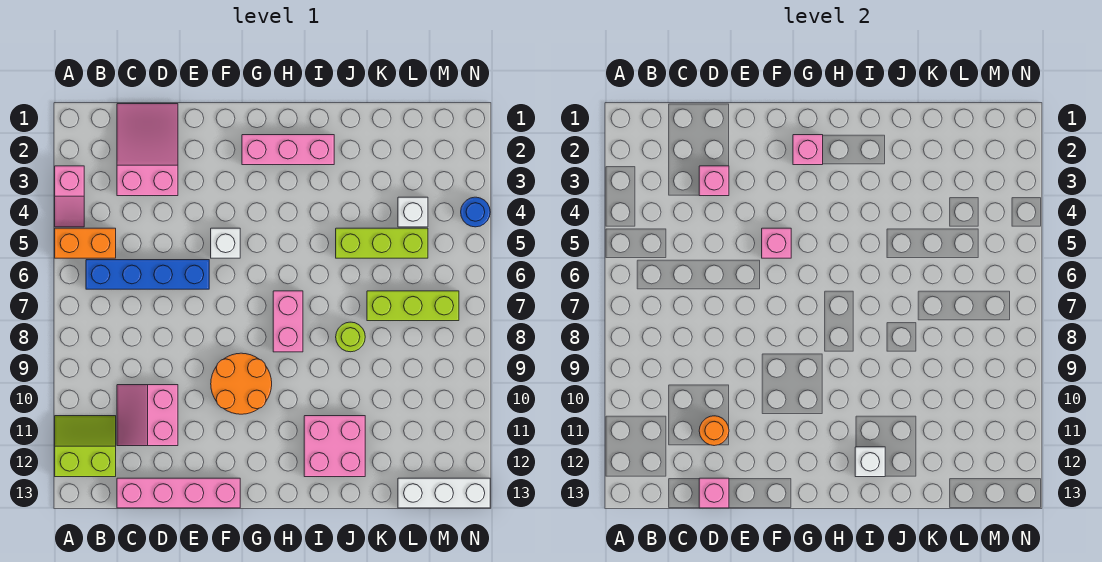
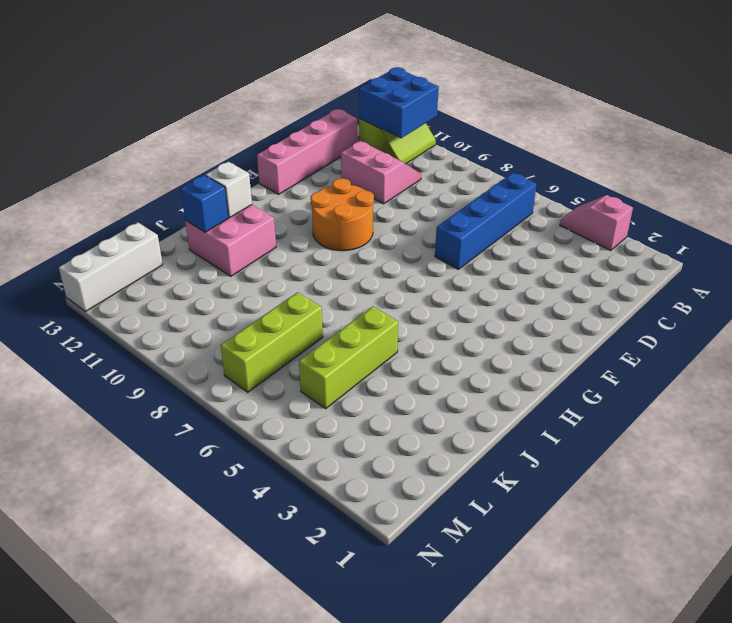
blue brick A11:B12 level 2 -> none
blue brick J12 level 2 -> none
none -> orange brick A5:B5 level 1
none -> pink slope C1:D3 level 1 top 3
none -> white brick F5 level 1

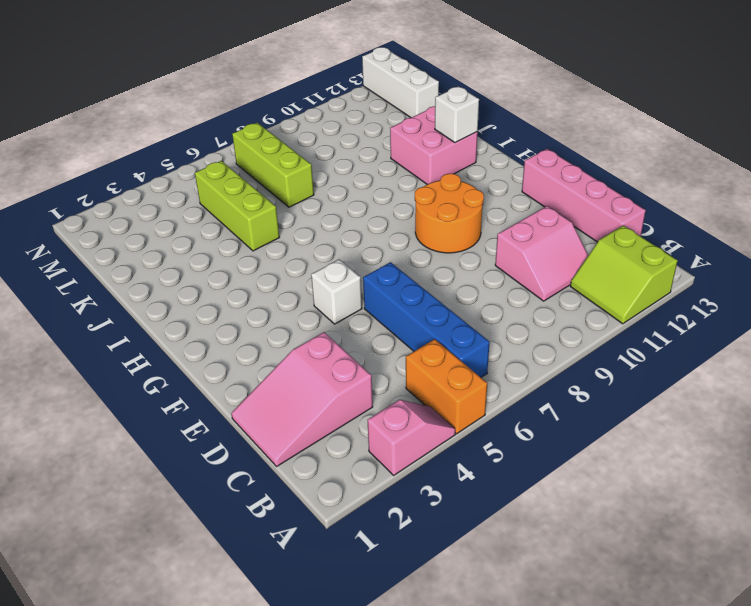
none -> pink brick G2:I2 level 1
none -> pink brick H7:H8 level 1
none -> lime round brick J8 level 1

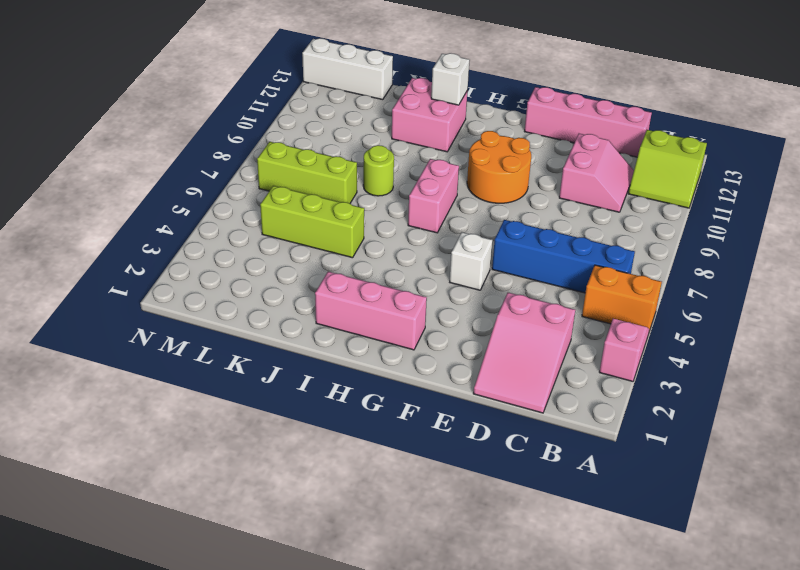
none -> white brick L4 level 1
none -> blue round brick N4 level 1
none -> pink brick D3 level 2

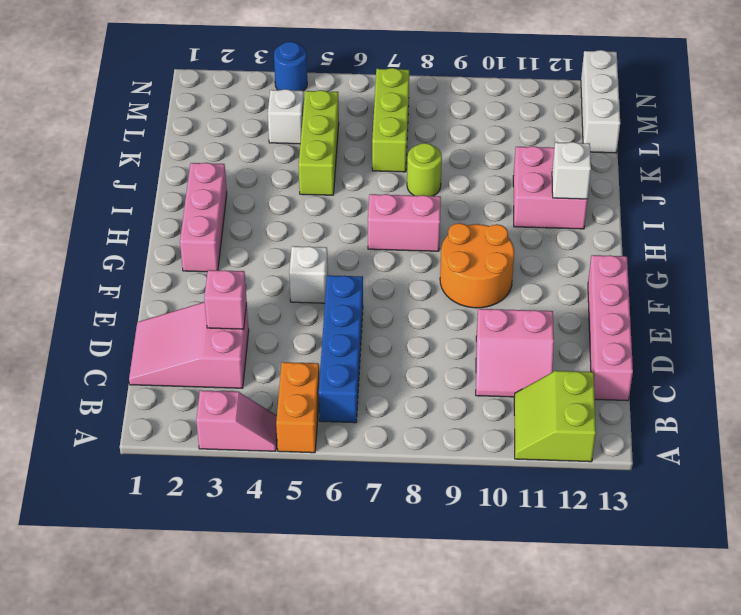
none -> orange round brick D11 level 2
none -> pink brick D13 level 2
none -> pink brick F5 level 2

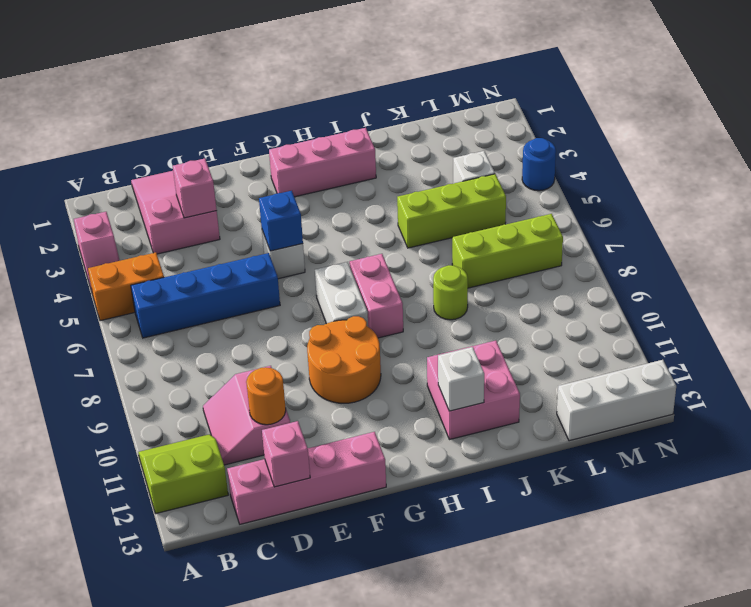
blue brick F5 level 2 -> pink brick F5 level 2
white brick G7:G8 level 1 -> none
none -> pink brick G2 level 2

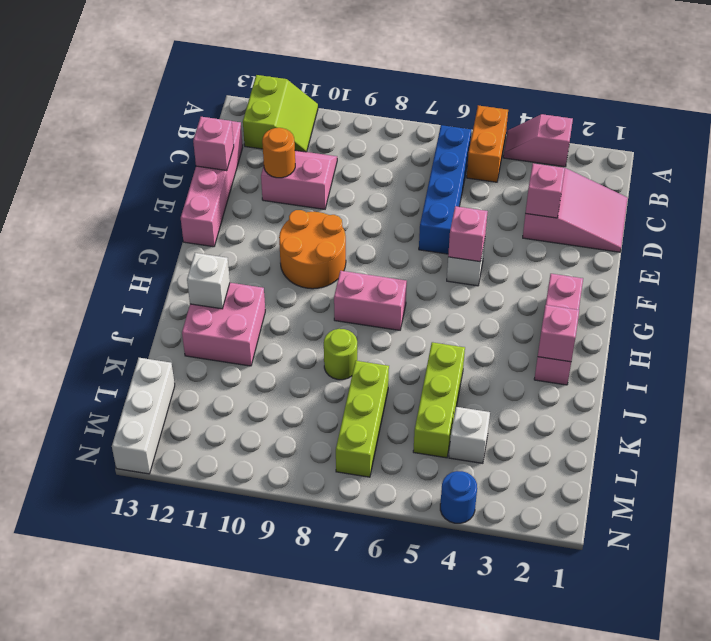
pink brick I2 level 2 -> pink brick G2 level 2

